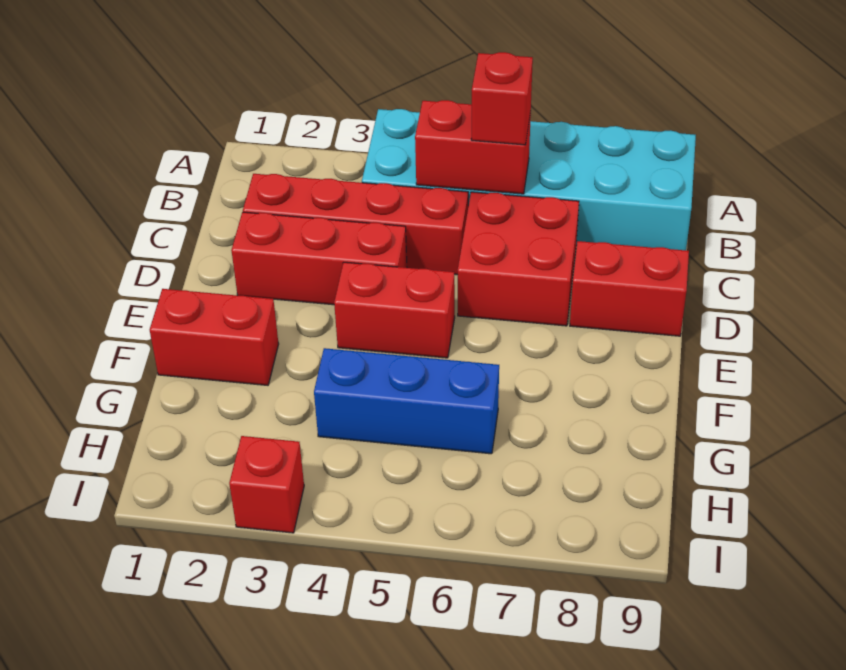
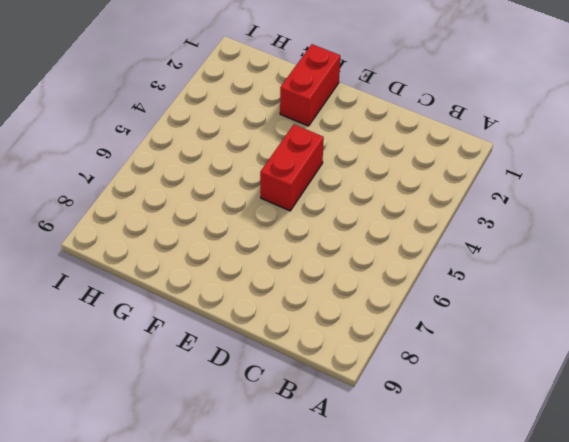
none -> cyan brick A4:B9 level 1
none -> red brick C2:C5 level 1

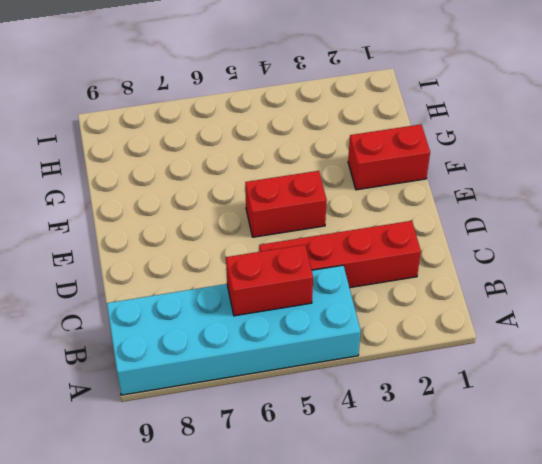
none -> red brick C6:D7 level 1
none -> red brick D2:D4 level 1

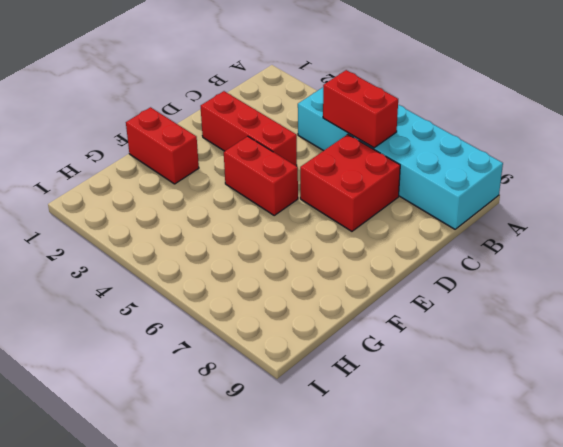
none -> red brick C2:C5 level 1
none -> red brick D8:D9 level 1

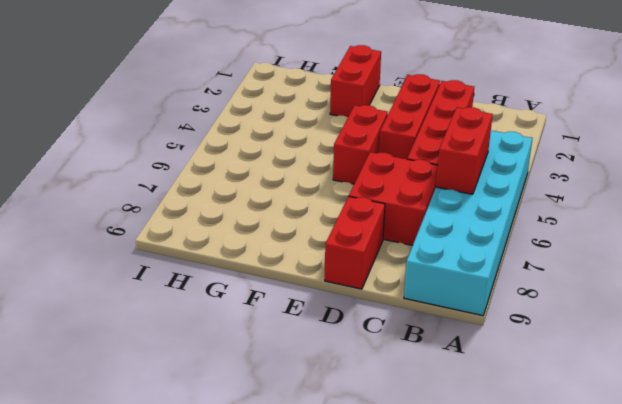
none -> blue brick G4:G6 level 1
none -> red brick I3 level 1

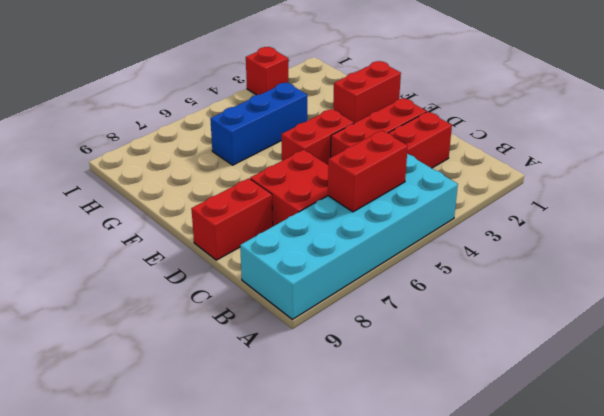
none -> red brick B6 level 3

